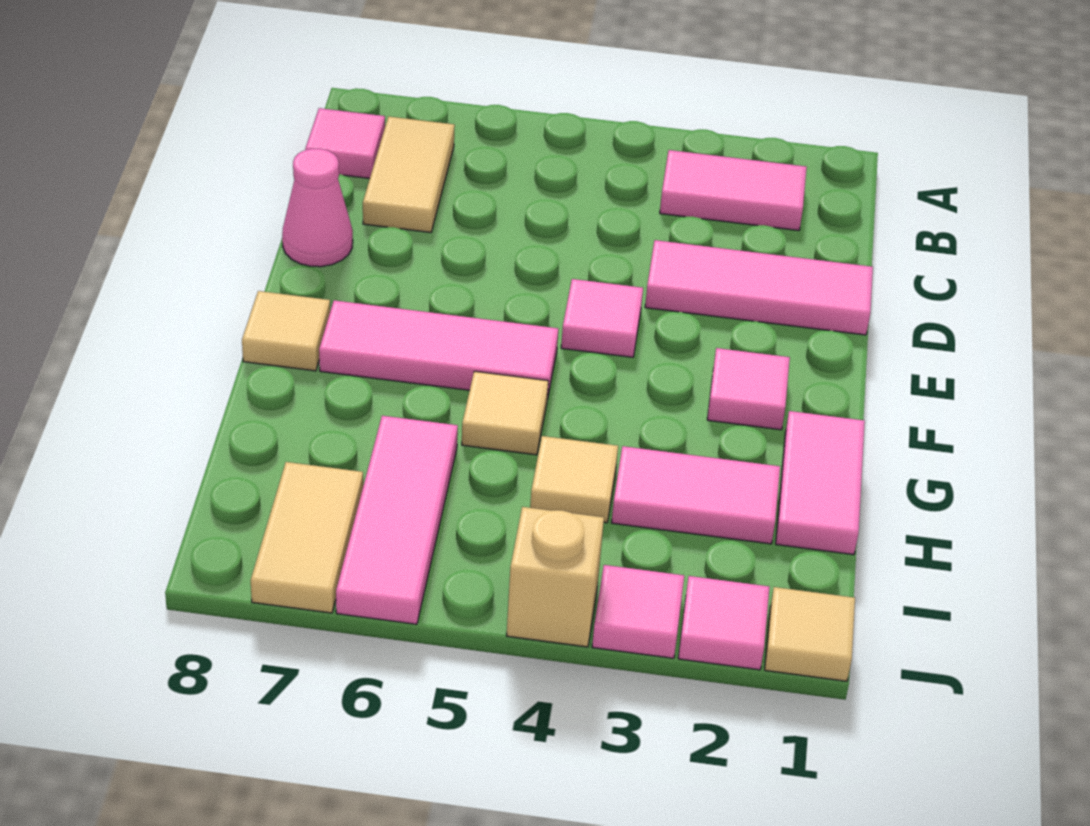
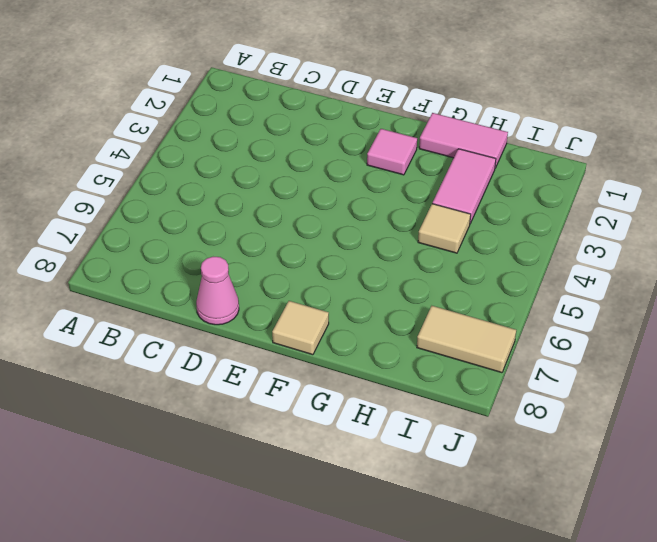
none -> pink tile B2:B3 level 1
none -> tan tile B7:C7 level 1
none -> pink tile B8 level 1

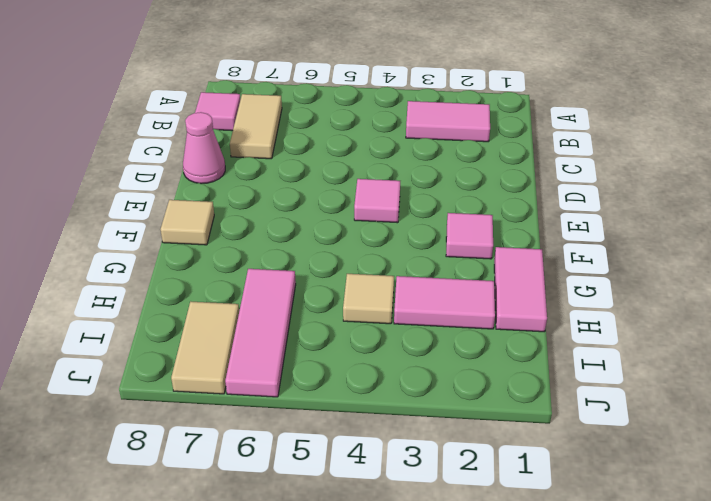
none -> pink tile D1:D3 level 1
none -> pink tile F5:F7 level 1
none -> tan tile G5 level 1

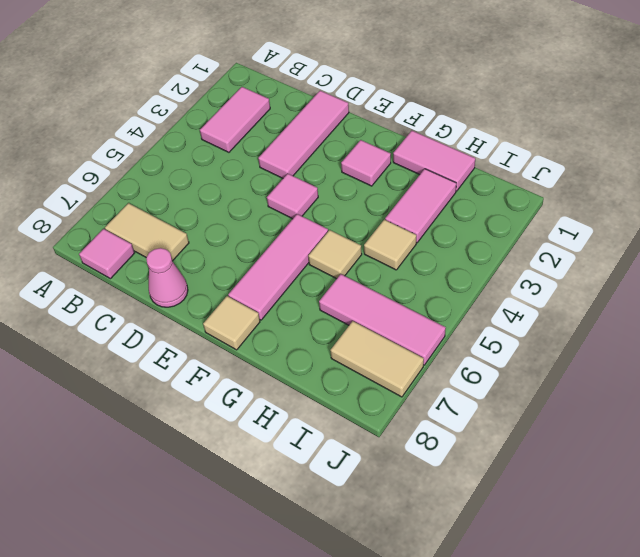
none -> tan tile J1 level 1
none -> pink tile J2 level 1
none -> pink tile J3 level 1

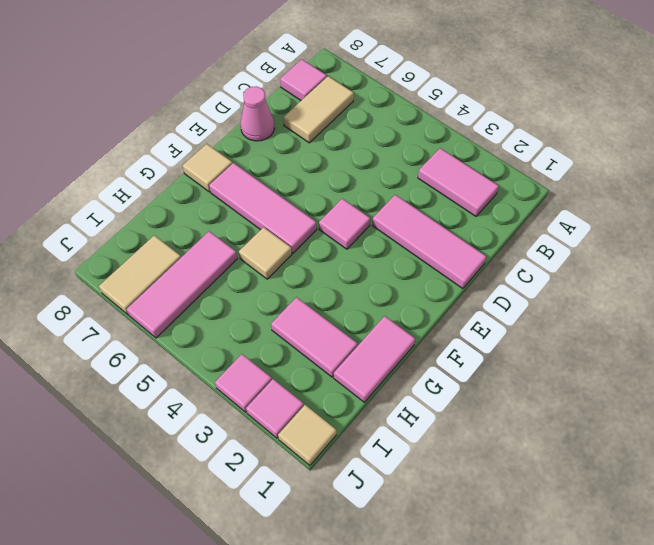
none -> pink tile F2 level 1
none -> tan tile H4 level 1
none -> tan brick J4 level 1

